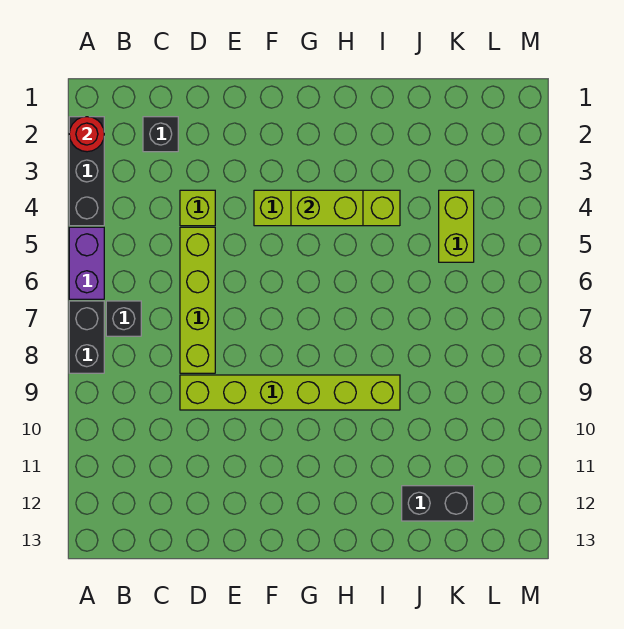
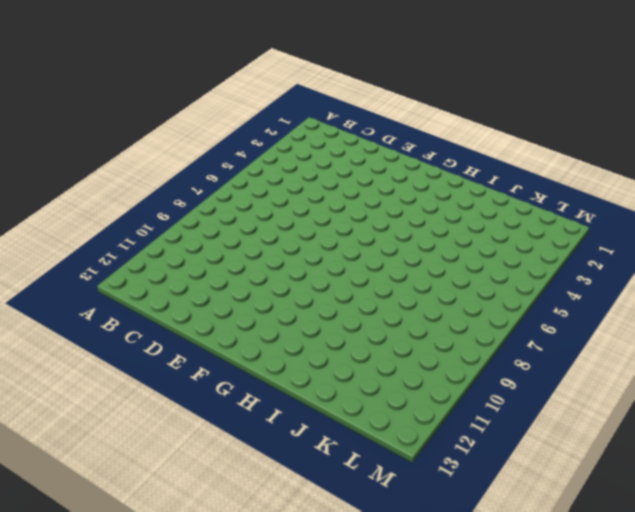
none -> black brick A2:A4 level 1
none -> purple brick A5:A6 level 1
none -> black brick A7:A8 level 1

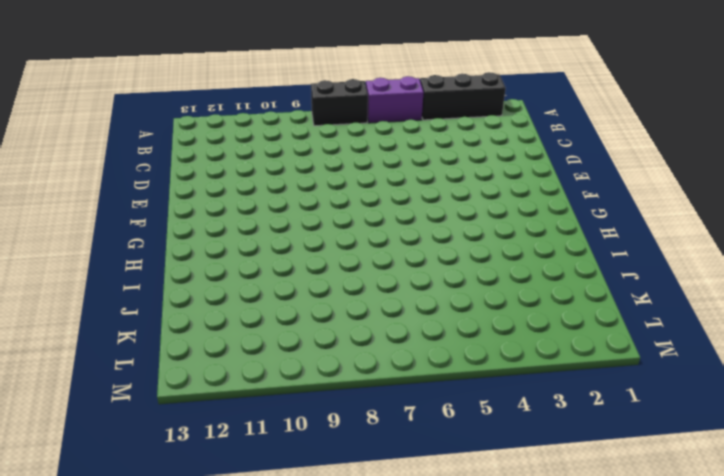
none -> black brick B7 level 1
none -> black brick C2 level 1
none -> lime brick D4 level 1

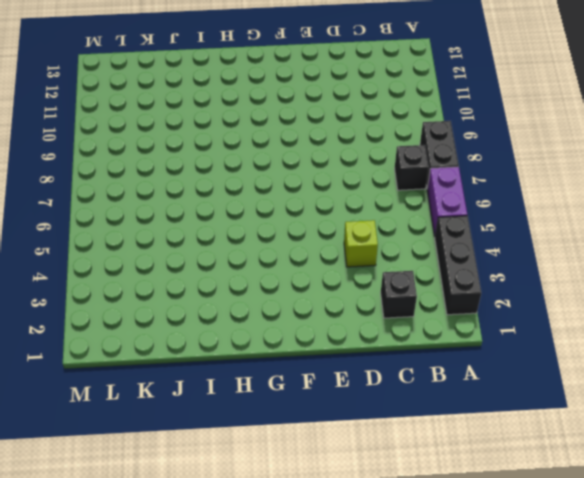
none -> lime brick D5:D8 level 1
none -> lime brick D9:I9 level 1
none -> lime brick F4:I4 level 1

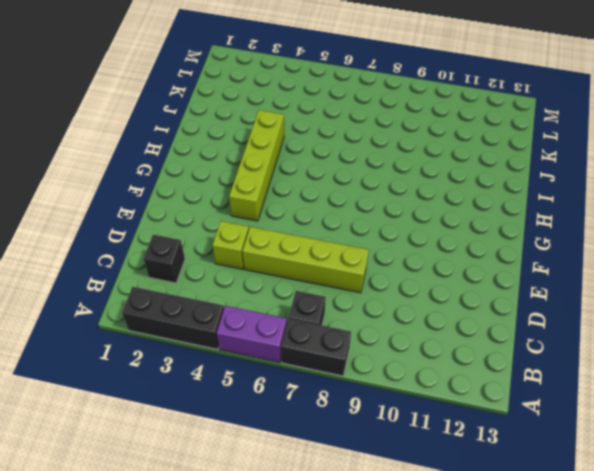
none -> lime brick D9:I9 level 1
none -> black brick J12:K12 level 1
none -> lime brick K4:K5 level 1

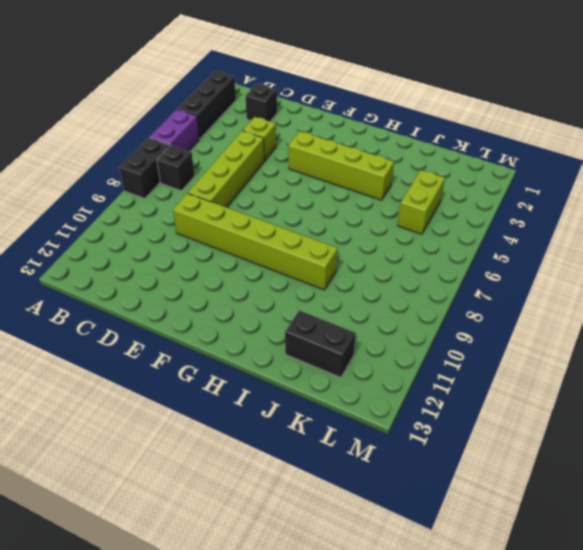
none -> red round brick A2 level 2
none -> lime brick G4:H4 level 2

